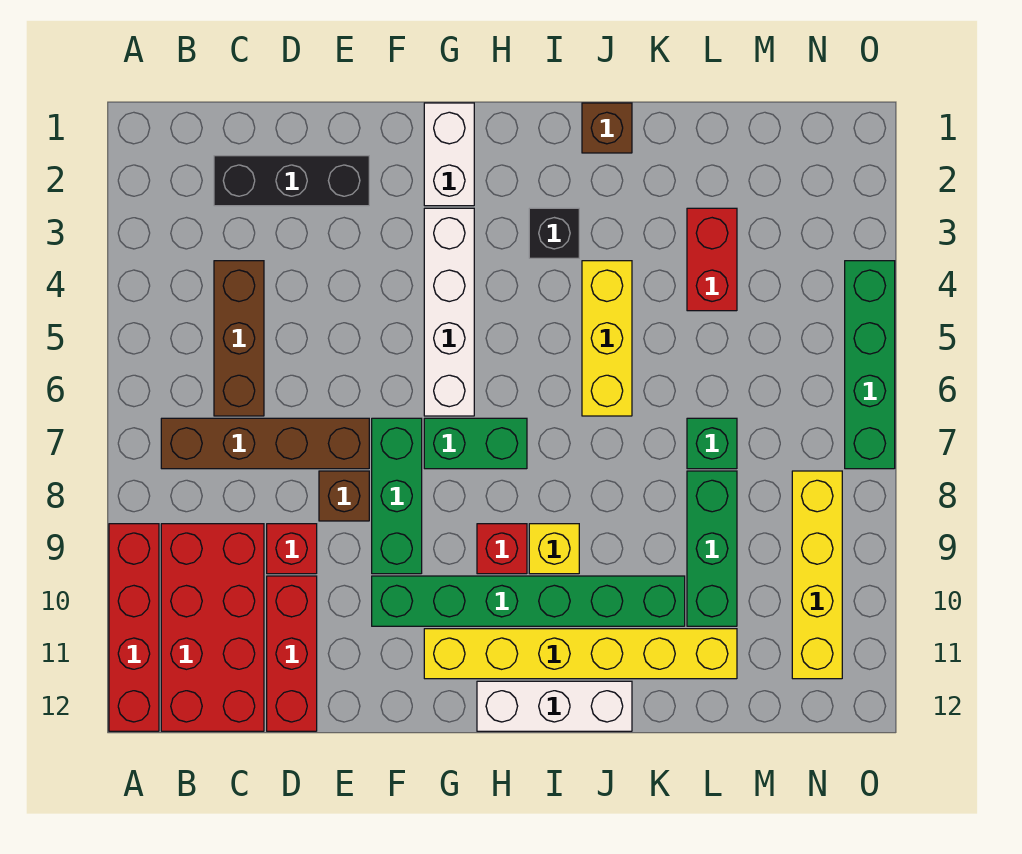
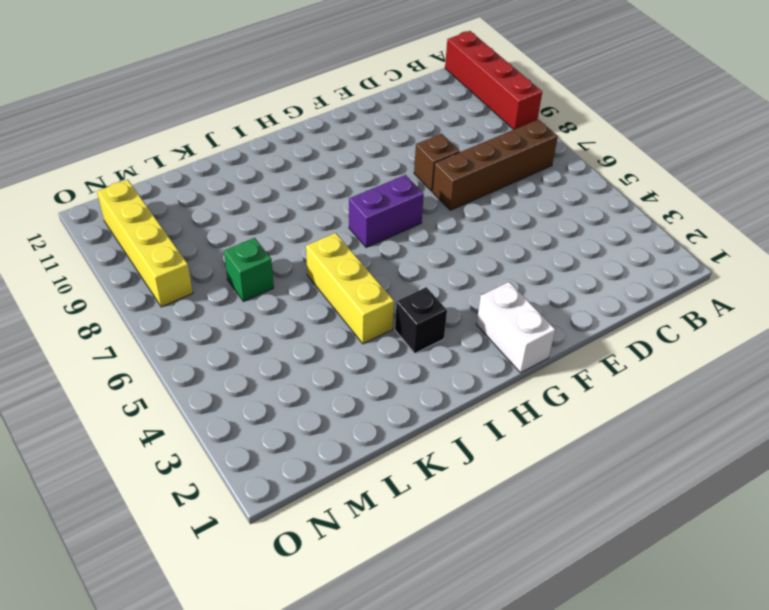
purple brick G7:H7 level 1 -> green brick G7:H7 level 1
none -> red brick B9:C12 level 1
none -> black brick C2:E2 level 1
none -> brown brick C4:C6 level 1

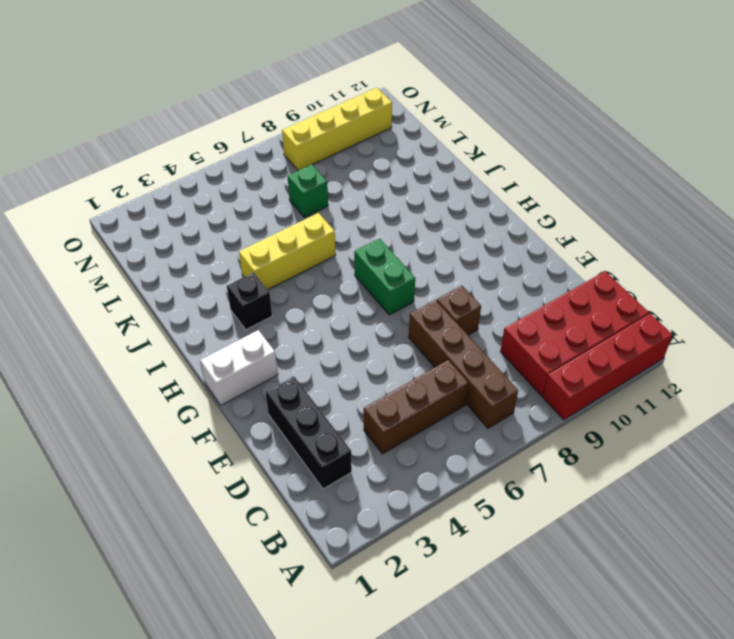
none -> red brick D9 level 1
none -> red brick D10:D12 level 1
none -> green brick F7:F9 level 1

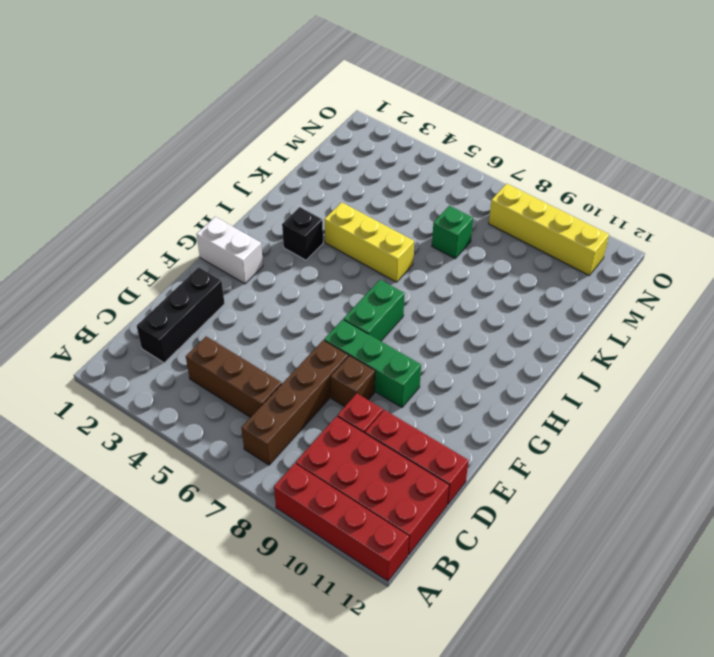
none -> green brick F10:K10 level 1
none -> white brick G3:G6 level 1
none -> yellow brick G11:L11 level 1

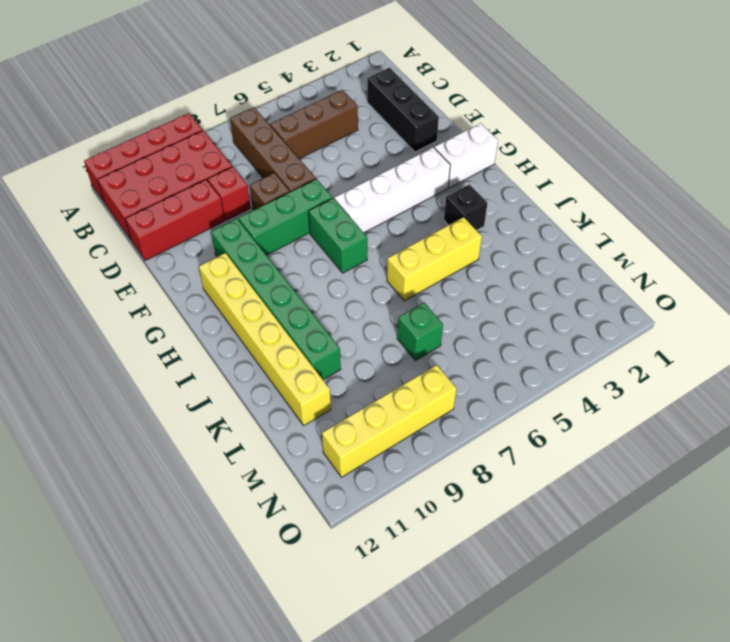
none -> red brick H9 level 1
none -> white brick H12:J12 level 1
none -> yellow brick I9 level 1

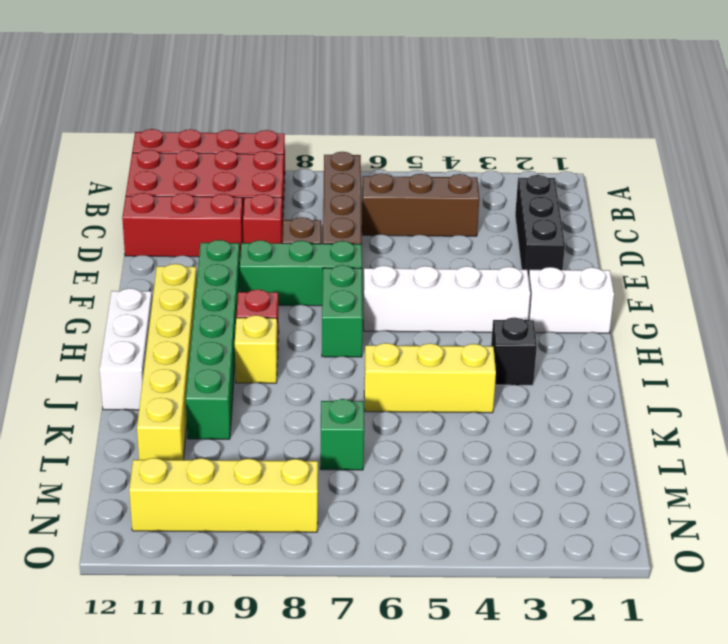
none -> brown brick J1 level 1
none -> red brick L3:L4 level 1
none -> green brick L8:L10 level 1

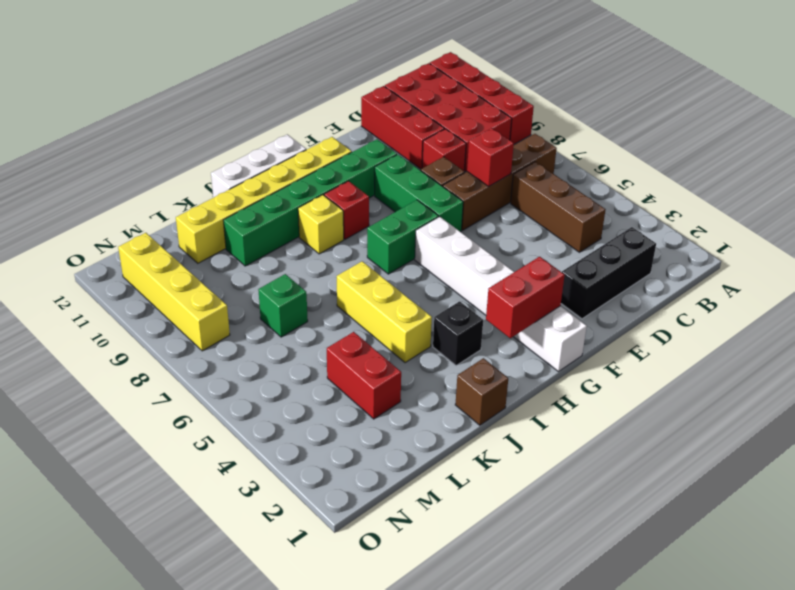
red brick D7 level 2 -> none
red brick G2:H2 level 2 -> none
none -> green brick L8:L10 level 1
none -> green brick O4:O7 level 1

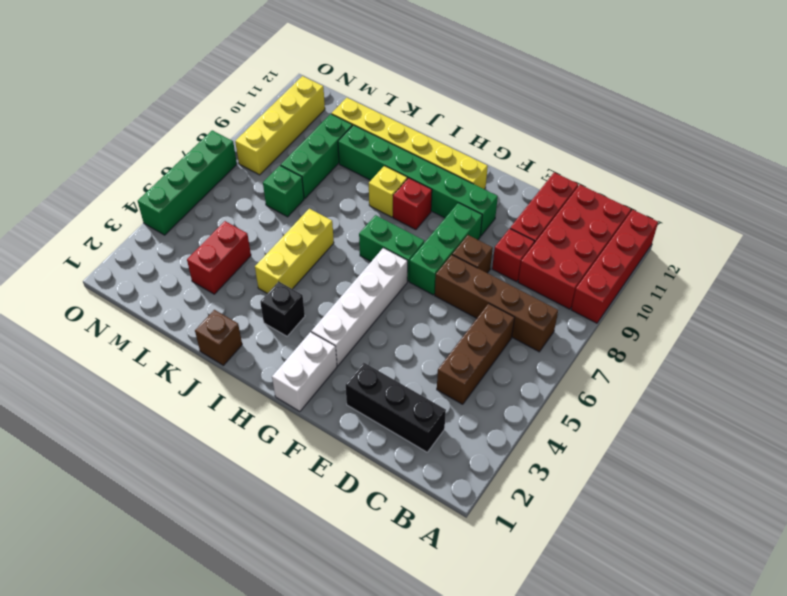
none -> white brick H12:J12 level 1

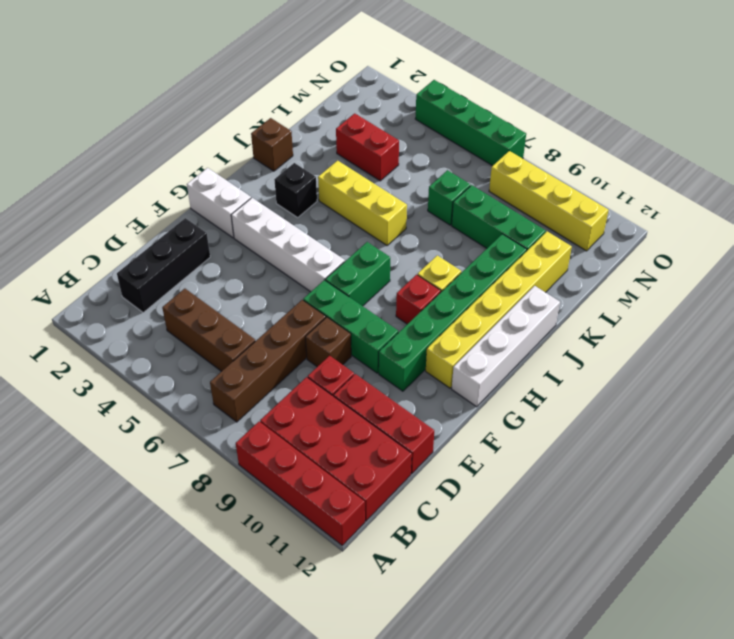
white brick G12:J12 level 1 -> white brick H12:J12 level 1

